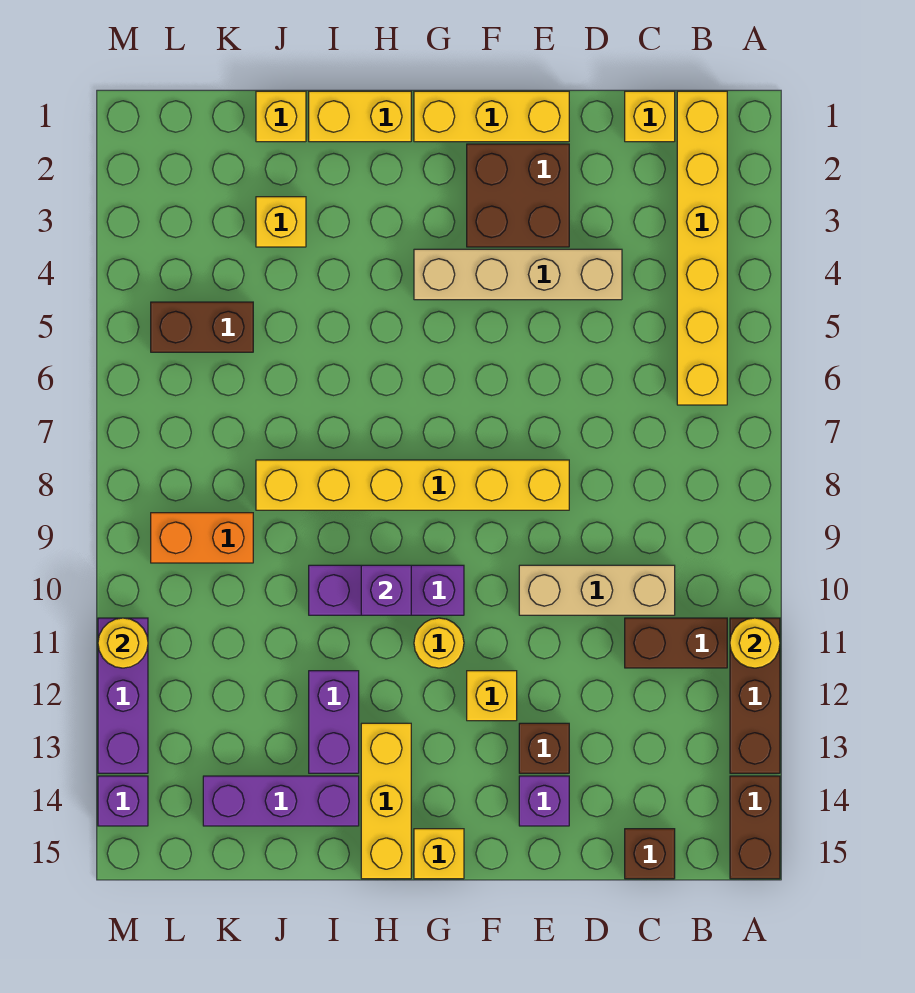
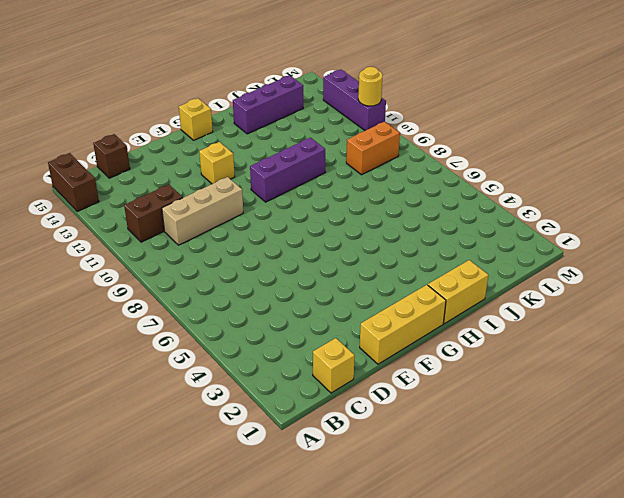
none -> brown brick A11:A13 level 1
none -> yellow brick B1:B6 level 1
none -> tan brick D4:G4 level 1
none -> brown brick E2:F3 level 1

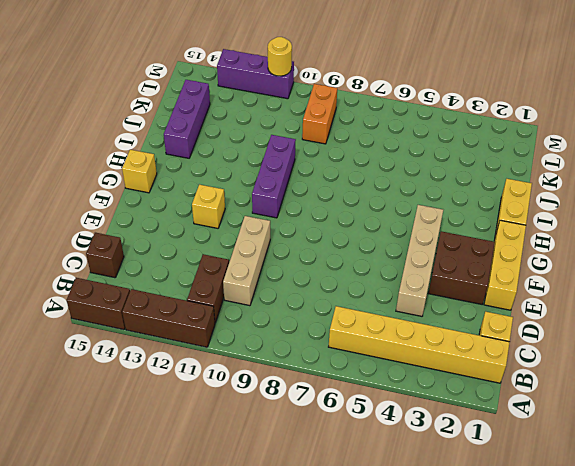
none -> yellow brick E8:J8 level 1
none -> brown brick E13 level 1
none -> purple brick E14 level 1
none -> yellow round brick G11 level 1

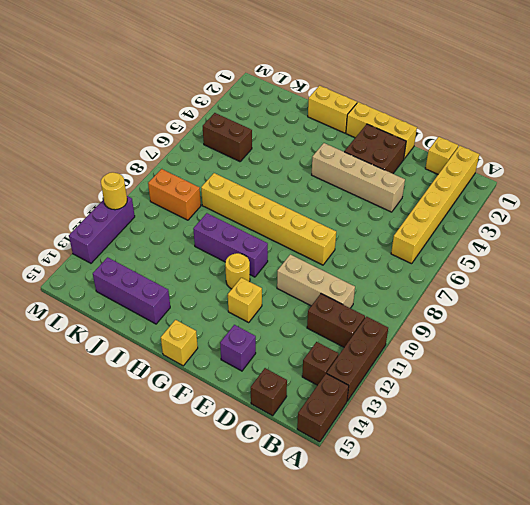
brown brick B13 level 1 -> brown brick E13 level 1
none -> yellow brick H13:H15 level 1
none -> purple brick I12:I13 level 1
none -> yellow brick J1 level 1
none -> yellow brick J3 level 1

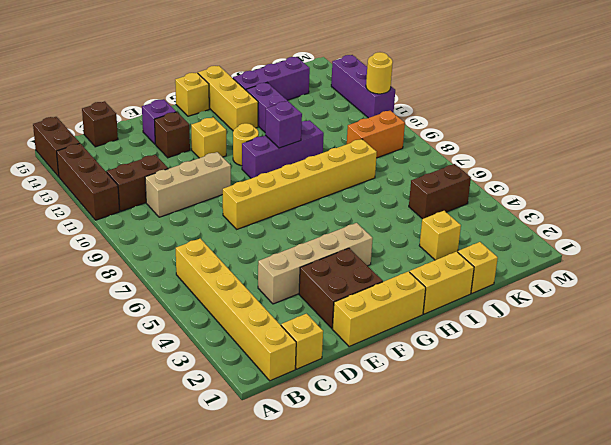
none -> purple brick M14 level 1
none -> yellow round brick A11 level 2

